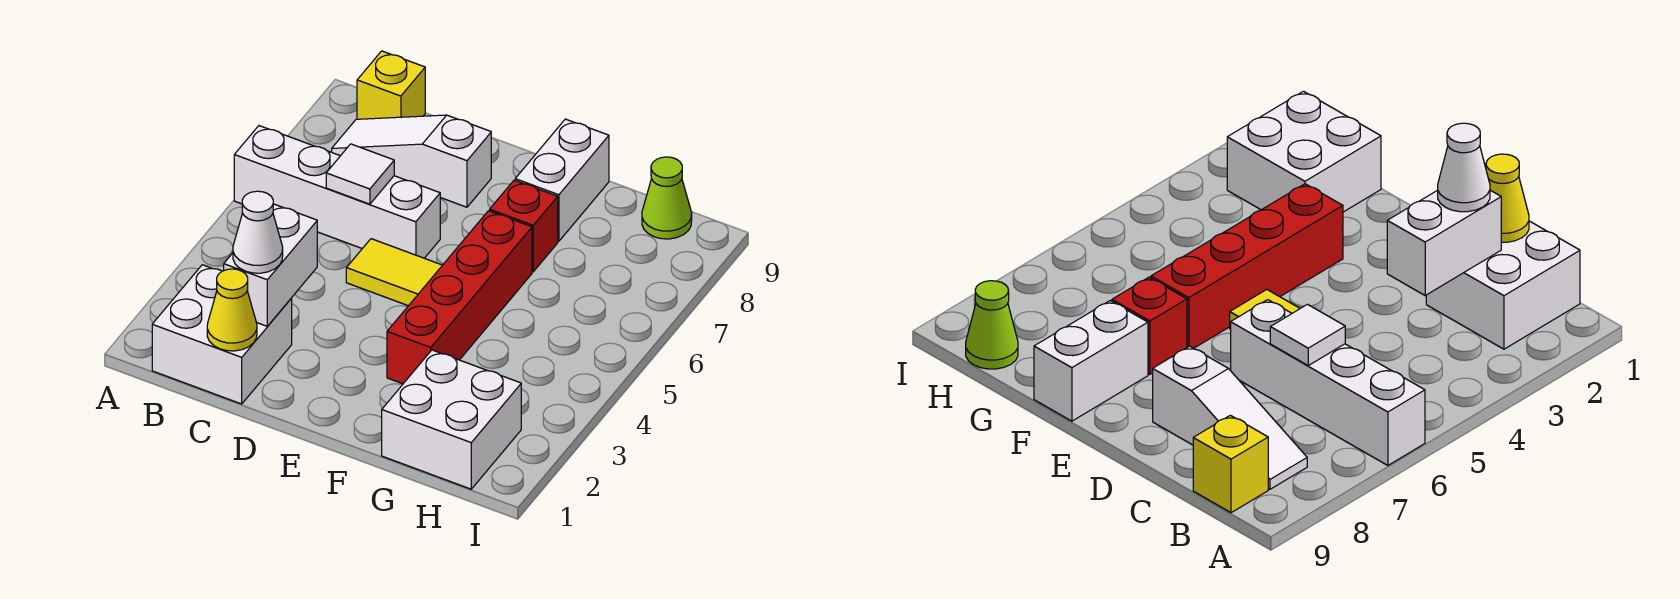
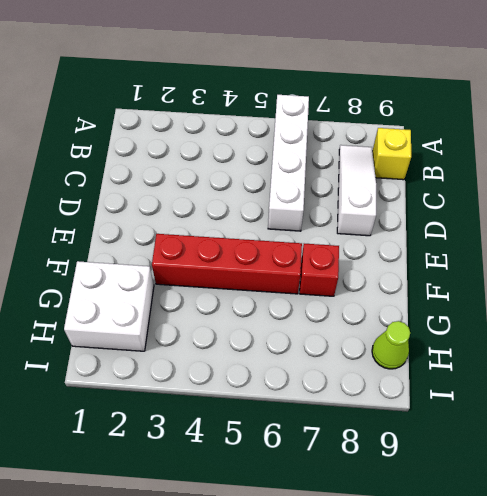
none -> white brick B1:C2 level 1
none -> yellow tile D5:E5 level 1
none -> white brick F8:F9 level 1

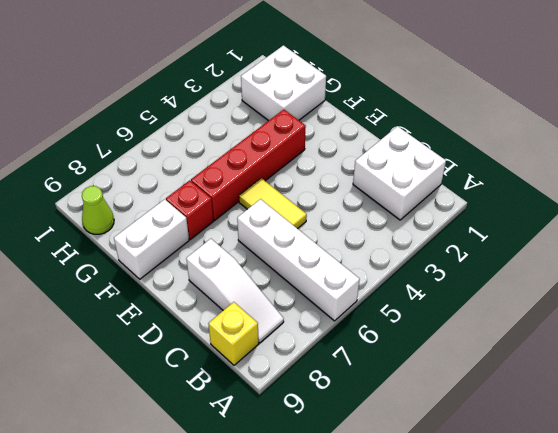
none -> yellow cone C1 level 2
none -> white brick C2:C3 level 2
none -> white tile C6 level 2

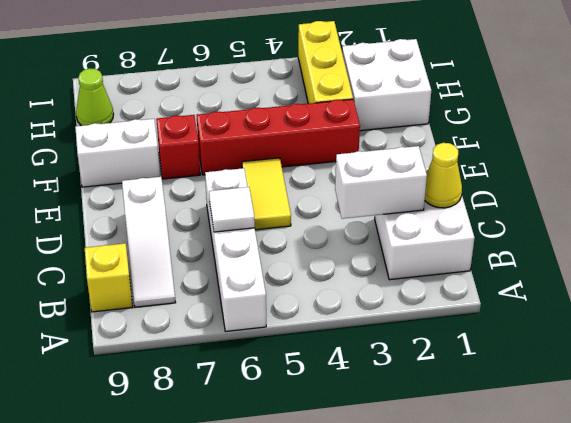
yellow brick G3:I3 level 1 -> none
none -> white cone C2 level 3

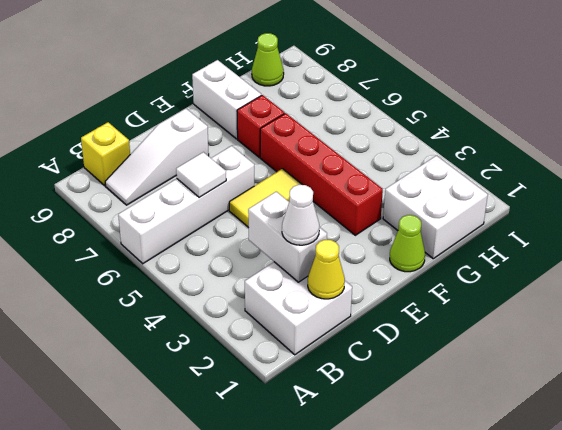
lime cone F1 level 1 -> none

